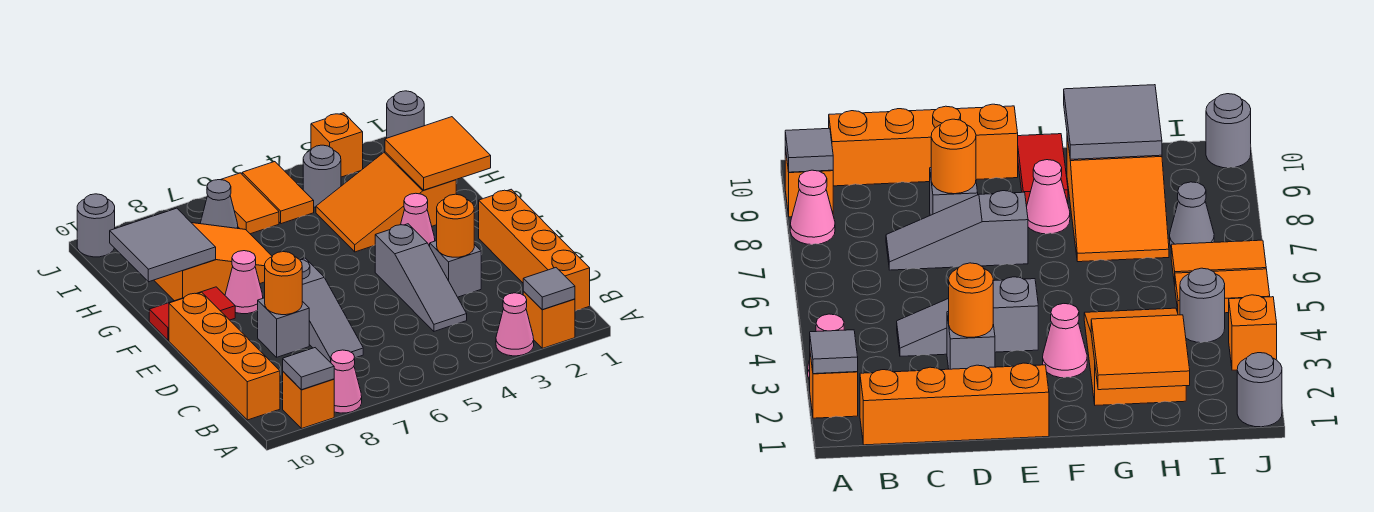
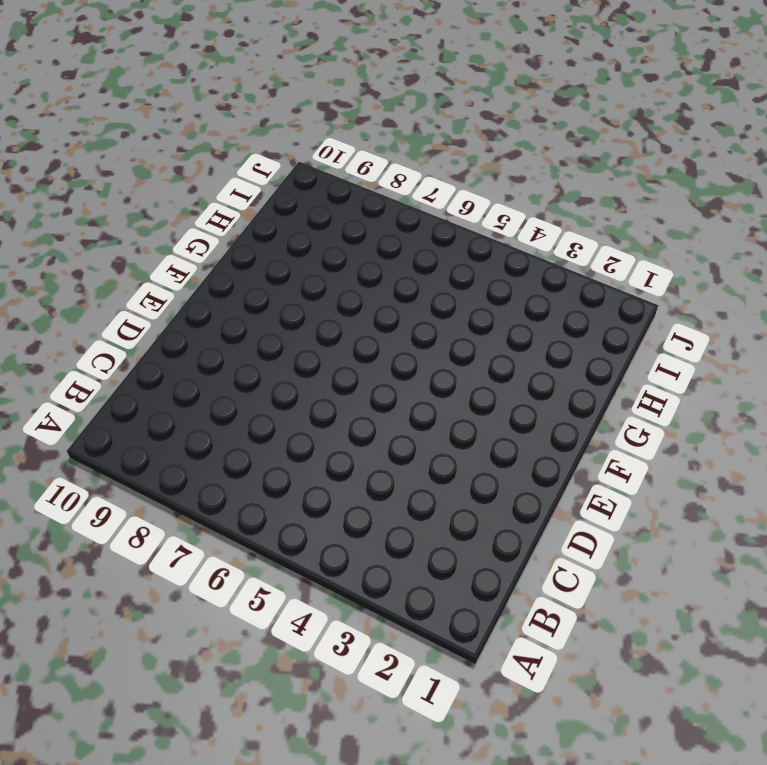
none -> orange brick A2 level 1
none -> pink cone A3 level 1
none -> pink cone A8 level 1

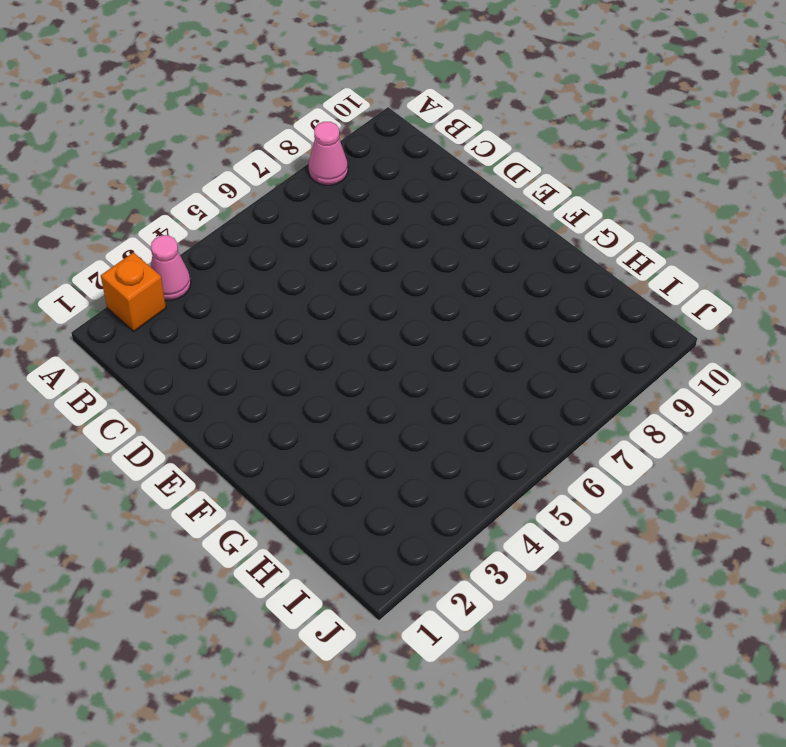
none -> orange brick A9 level 1
none -> orange brick B1:E1 level 1
none -> orange brick B10:E10 level 1

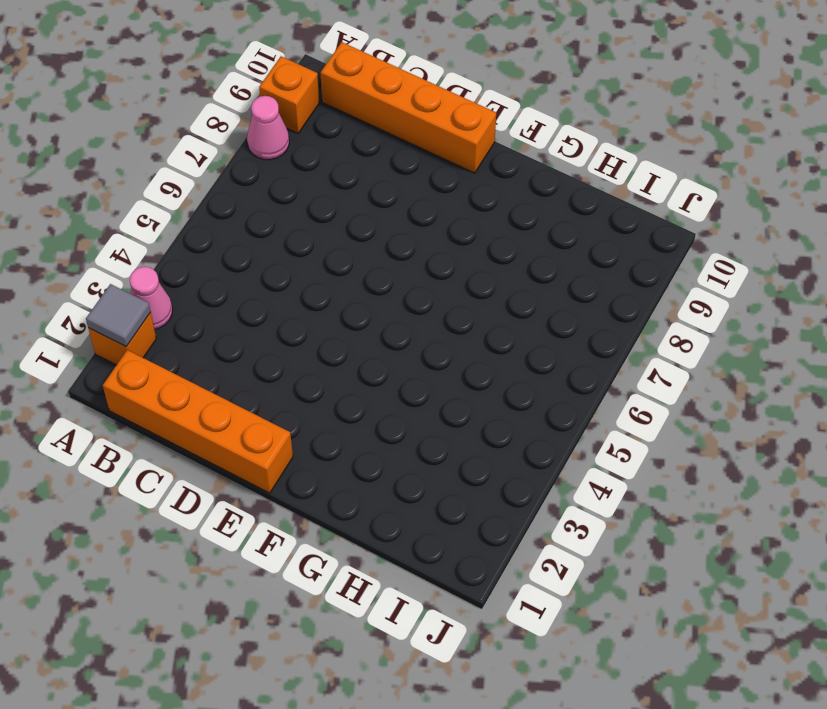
none -> grey slope C4:E4 level 1 top E
none -> grey slope C7:E7 level 1 top E
none -> grey brick D3 level 1

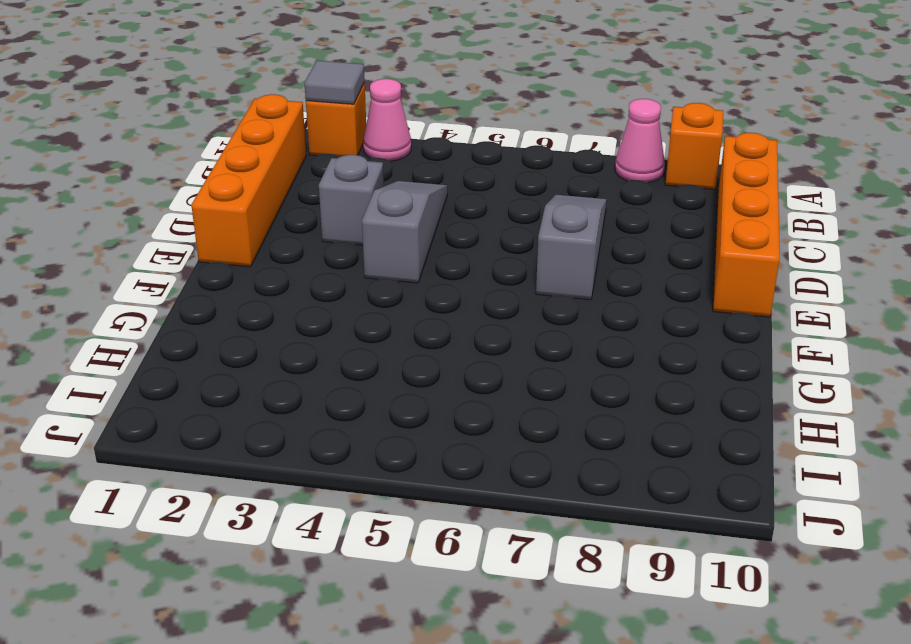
none -> grey brick D8 level 1
none -> pink cone F3 level 1
none -> pink cone F8 level 1

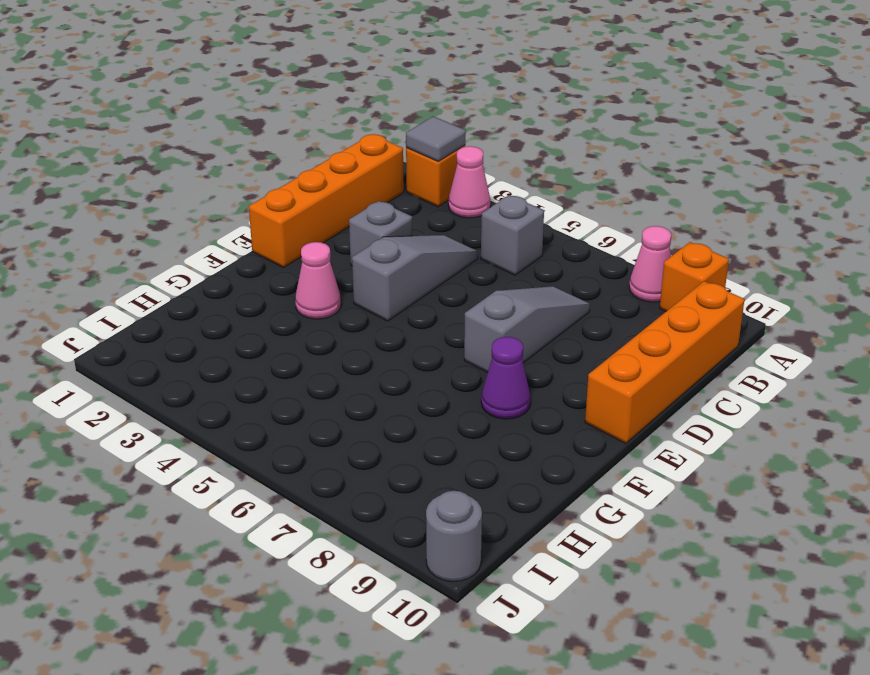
grey brick B5 level 1 -> grey brick D8 level 1
purple cone F8 level 1 -> pink cone F8 level 1
none -> red tile F9:F10 level 1
none -> orange slope G2:H4 level 1 top 2
none -> orange slope G7:H9 level 1 top 9

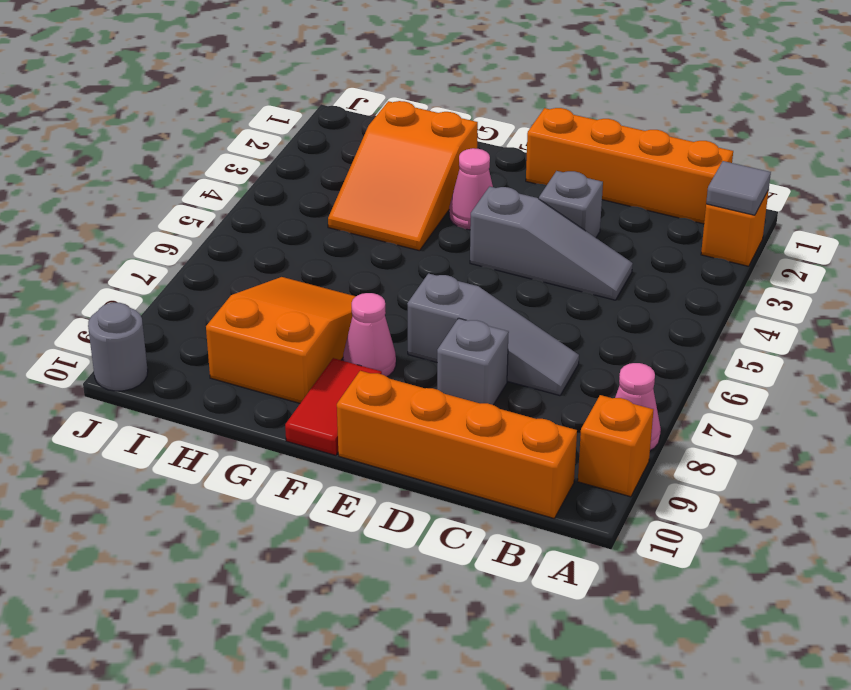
none -> pink cone A3 level 1
none -> grey round brick I4 level 1
none -> orange tile I5:J5 level 1

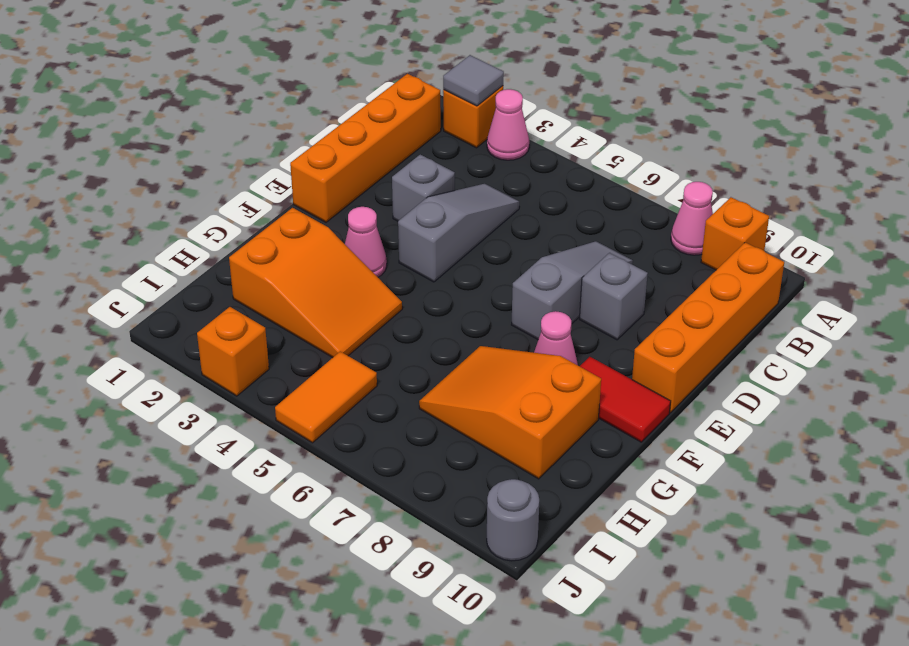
none -> grey round brick I4 level 1
none -> orange tile I6:J6 level 1
none -> grey cone I7 level 1

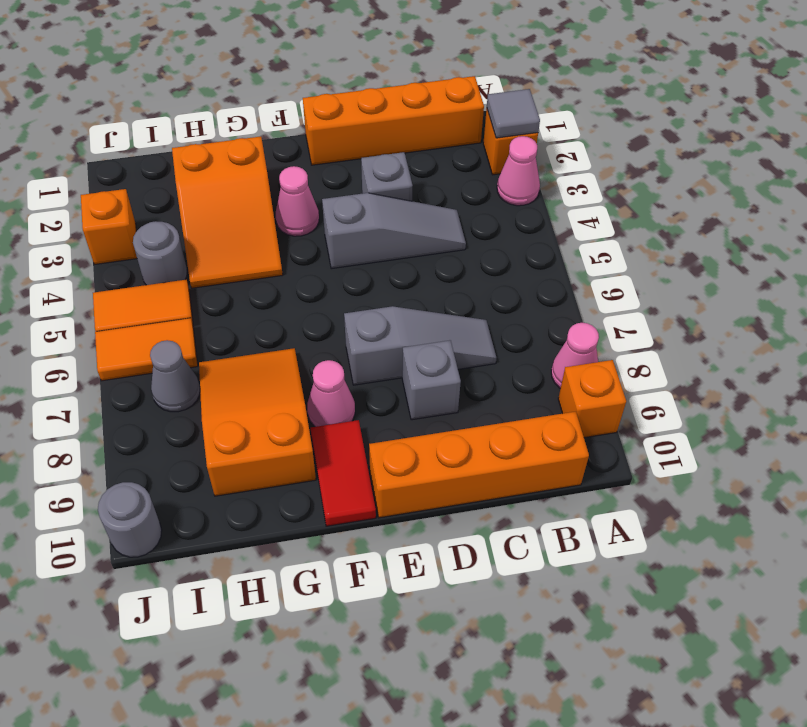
none -> grey round brick J1 level 1
none -> grey tile A9 level 2
none -> orange round brick D3 level 2

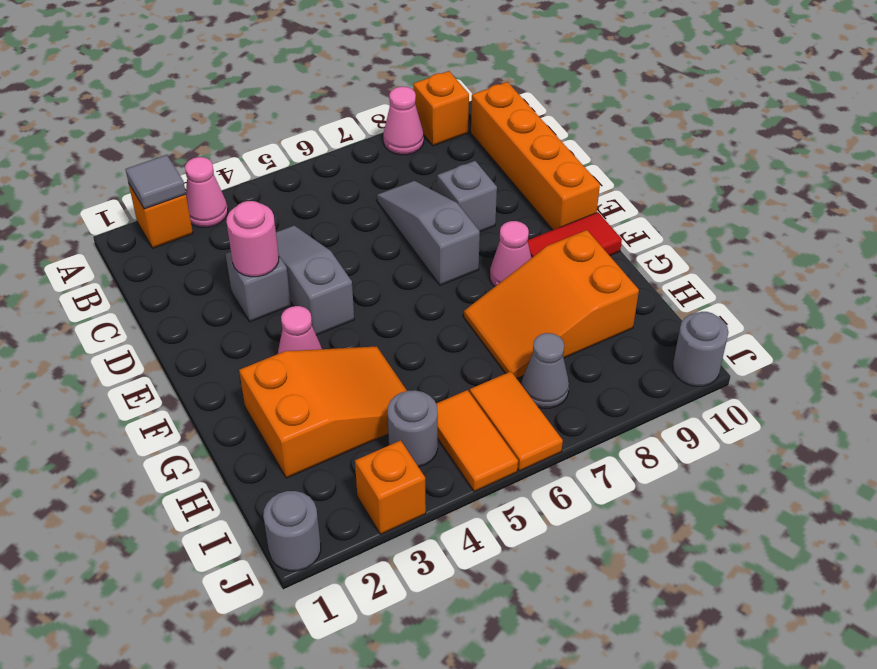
pink round brick D3 level 2 -> orange round brick D3 level 2
none -> orange brick B1:E1 level 1
none -> grey tile A9 level 2
none -> orange round brick D8 level 2

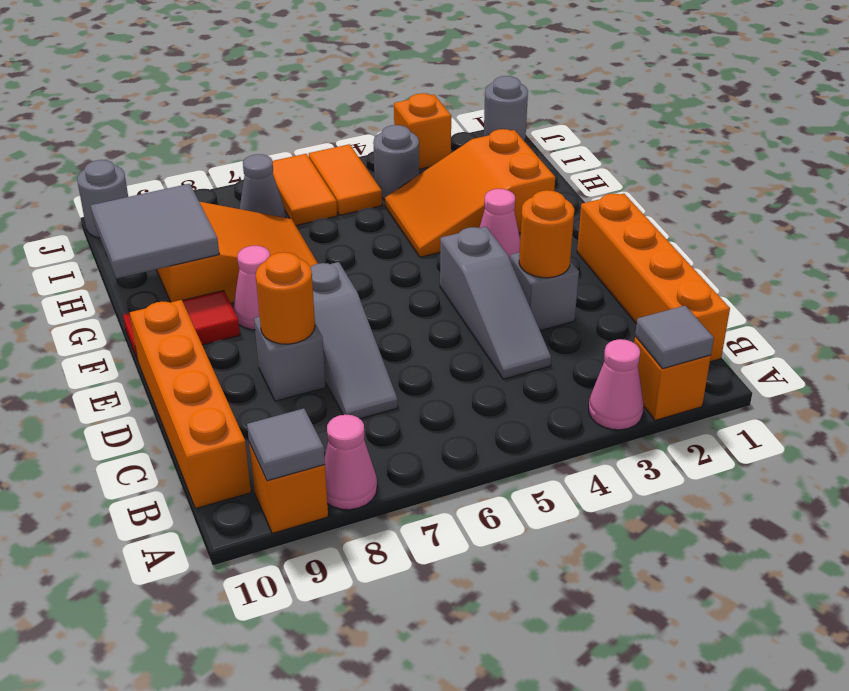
none -> orange tile G1:H2 level 2

